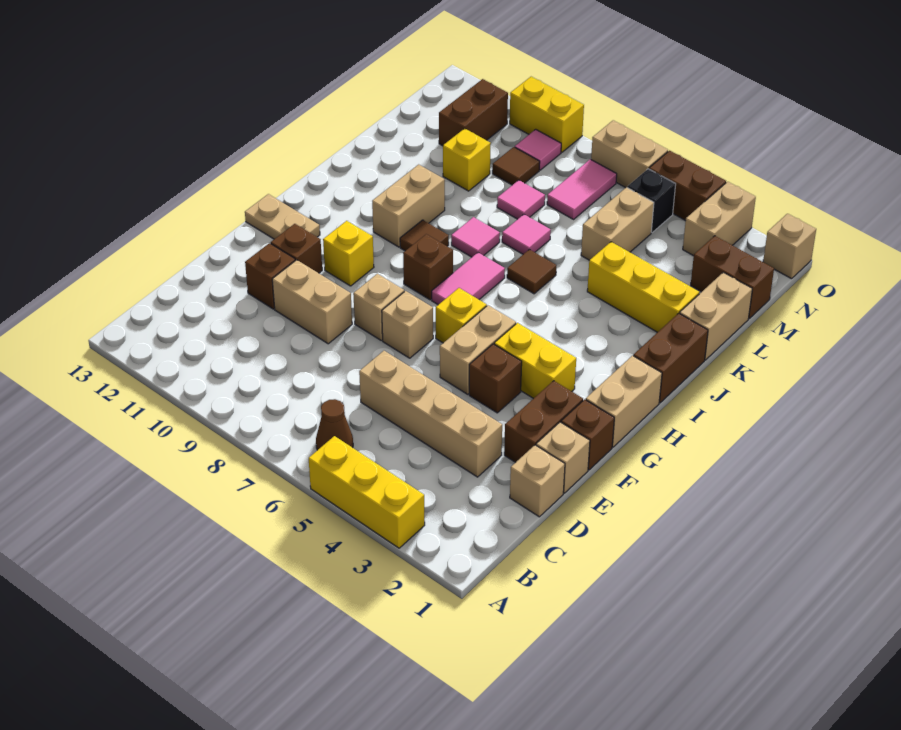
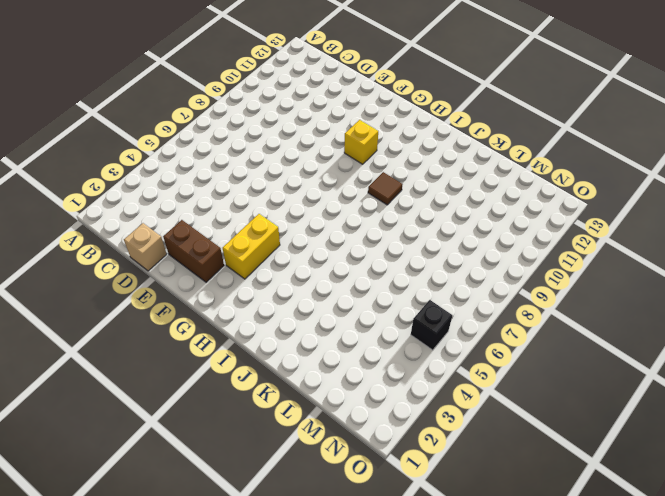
none -> yellow brick A3:A5 level 1
none -> brown cone B6 level 1
none -> tan brick D3:D6 level 1
none -> tan brick E1 level 1

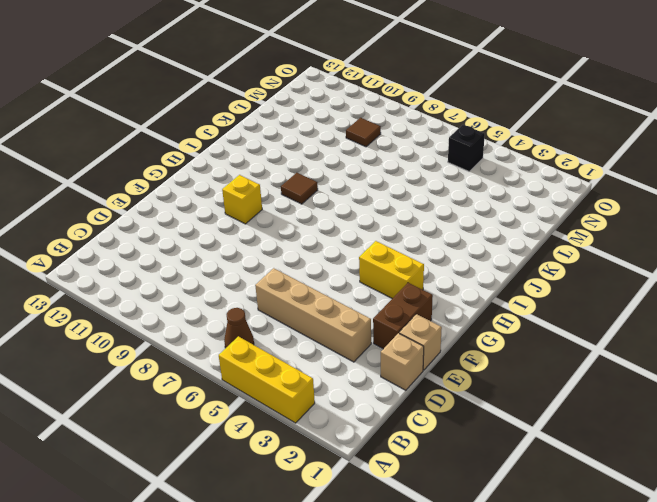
none -> tan brick E9:E10 level 1
none -> brown brick E11 level 1
none -> brown brick F1 level 1
none -> brown brick F4 level 1

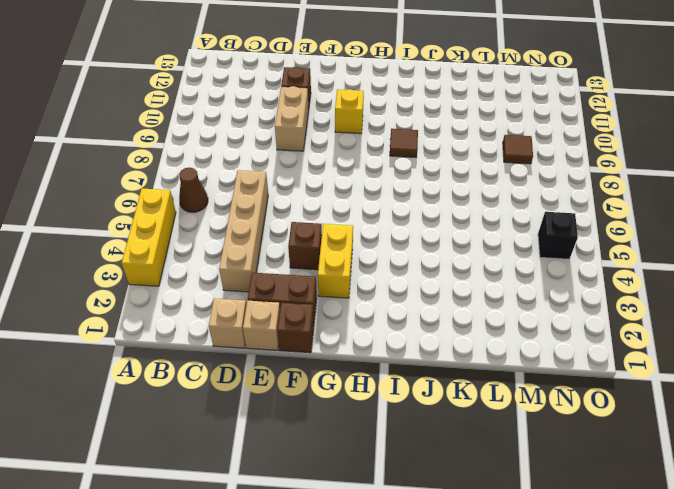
none -> tan brick F5:G5 level 1
none -> tan brick F7 level 1
none -> tan brick F8 level 1
none -> brown brick F11 level 1

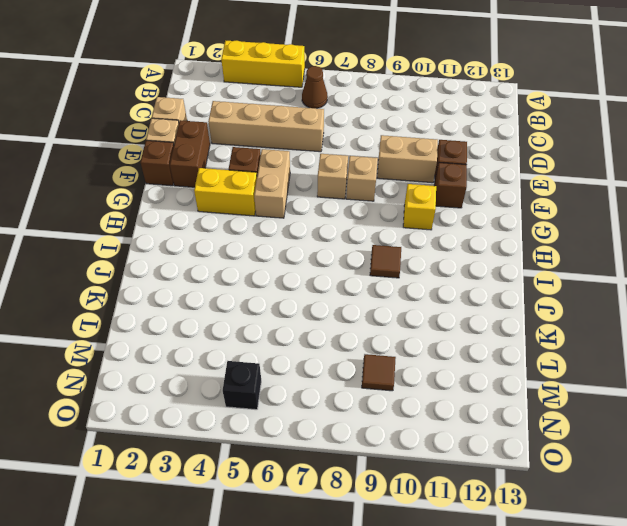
none -> tan brick G1:H1 level 1
none -> yellow brick G6 level 1
none -> tan plate G12:G13 level 1
none -> pink tile H7:I7 level 1

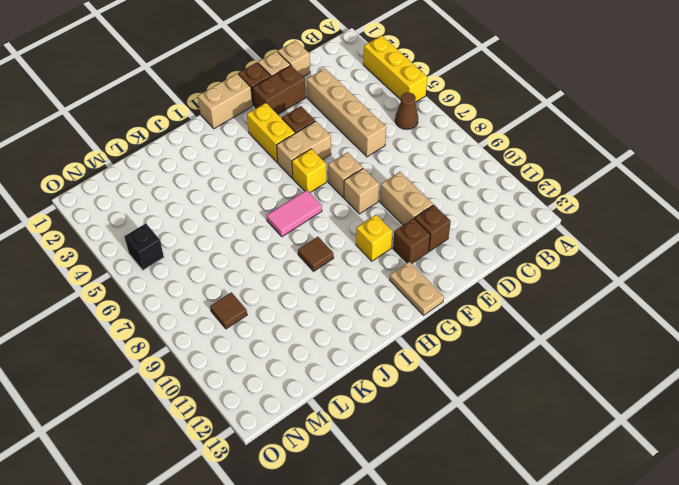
none -> brown brick H8 level 1
none -> brown brick I1:J1 level 1
none -> tan brick I10:J10 level 1
none -> brown tile J6 level 1

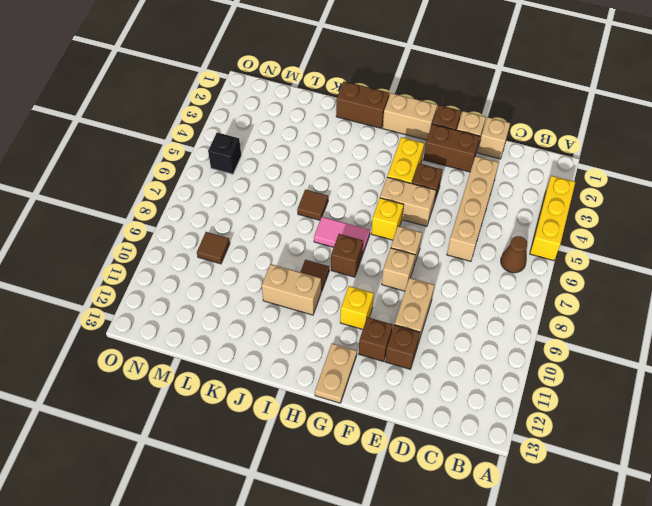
none -> pink tile J8 level 1
none -> tan brick K1:L1 level 1
none -> yellow brick K2:K4 level 1
none -> pink tile K7 level 1

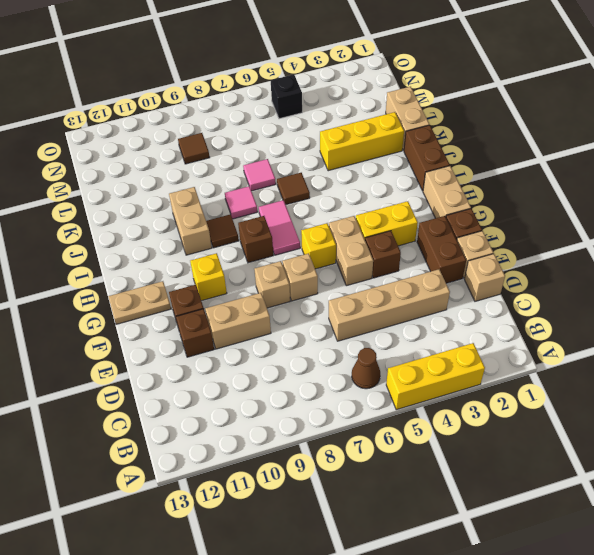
none -> tan brick L5:M5 level 1
none -> pink tile L8 level 1
none -> yellow brick L10 level 1
none -> brown brick M1:M2 level 1

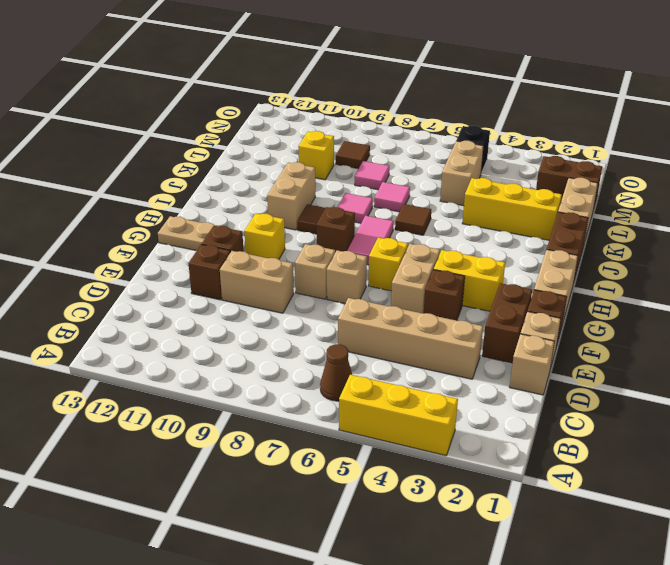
none -> pink tile M7:N7 level 1
none -> brown brick M11:N11 level 1
none -> tan brick N3:O3 level 1
none -> pink tile N9 level 1

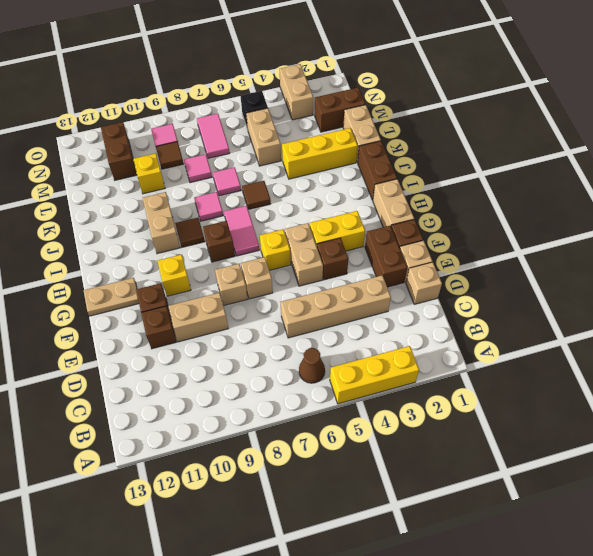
none -> tan brick O1 level 1
none -> brown brick O4:O5 level 1
none -> tan brick O6:O7 level 1
none -> yellow brick O9:O10 level 1

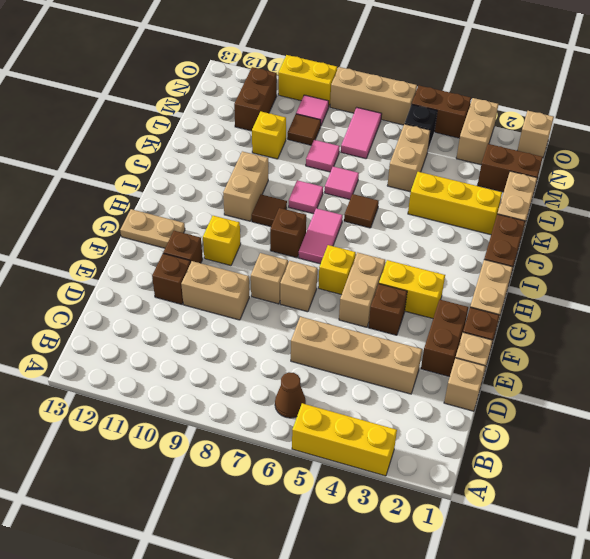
tan brick O6:O8 level 1 -> tan brick O6:O7 level 1

